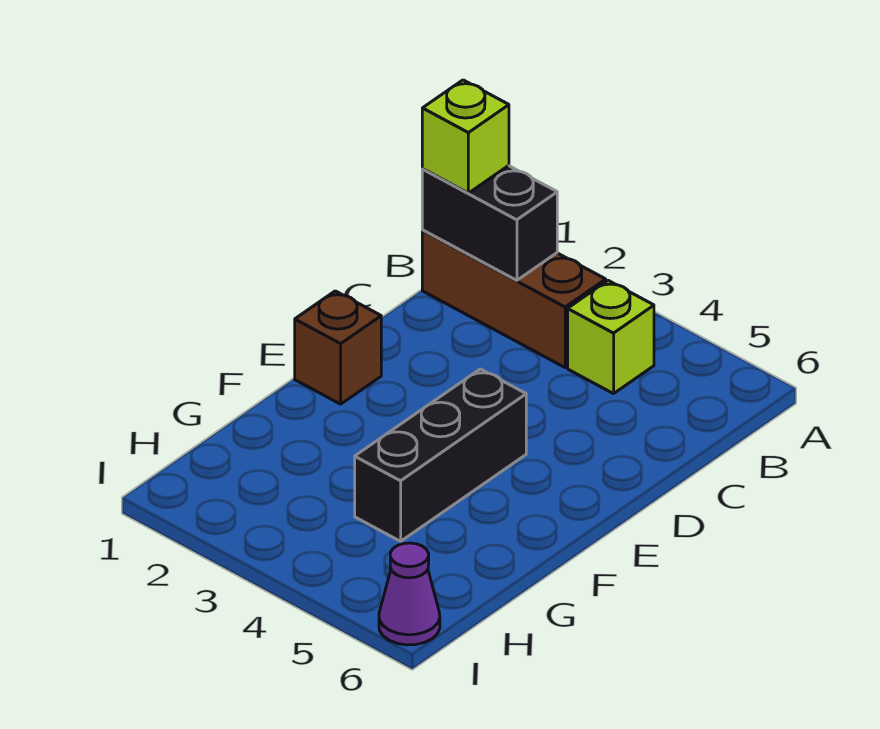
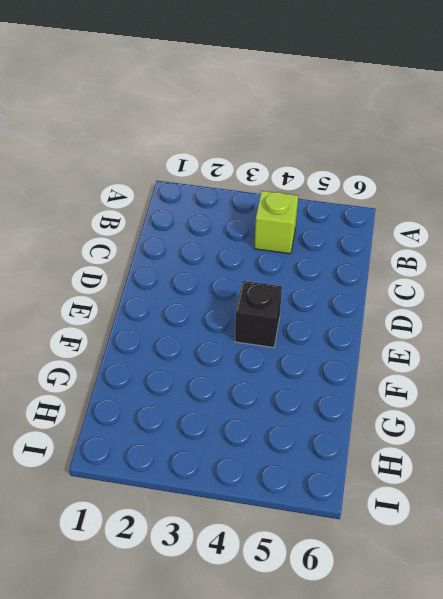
black brick E4 level 1 -> black brick E4:G4 level 1
none -> brown brick B1:B3 level 1
none -> brown brick E1 level 1

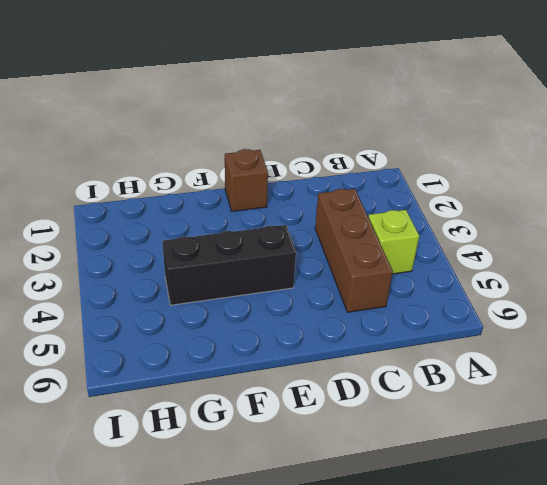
brown brick C3:C5 level 1 -> brown brick B1:B3 level 1
none -> purple cone I6 level 1
none -> black brick B1:B2 level 2

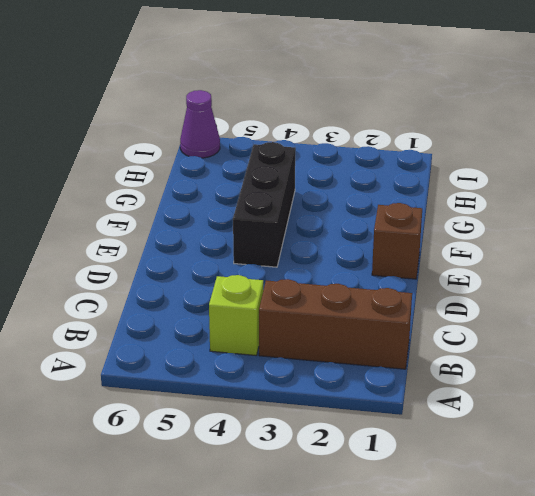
none -> black brick B1:B2 level 2
none -> lime brick B1 level 3

